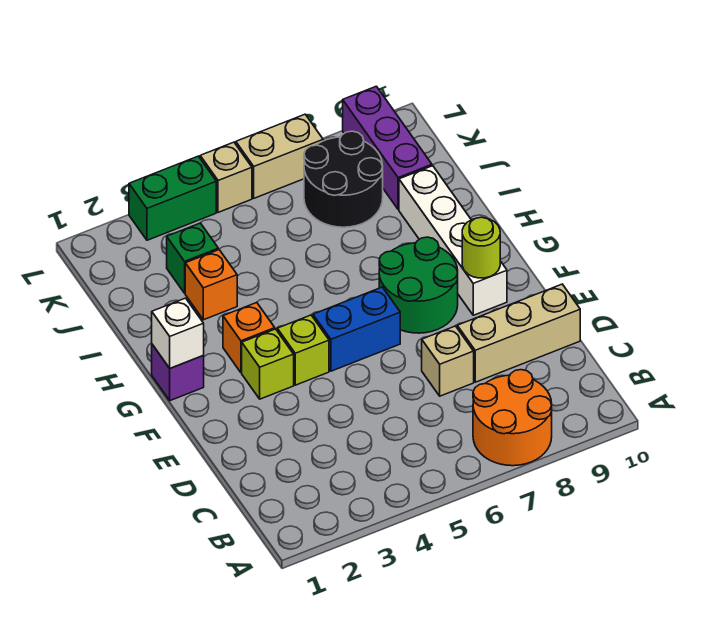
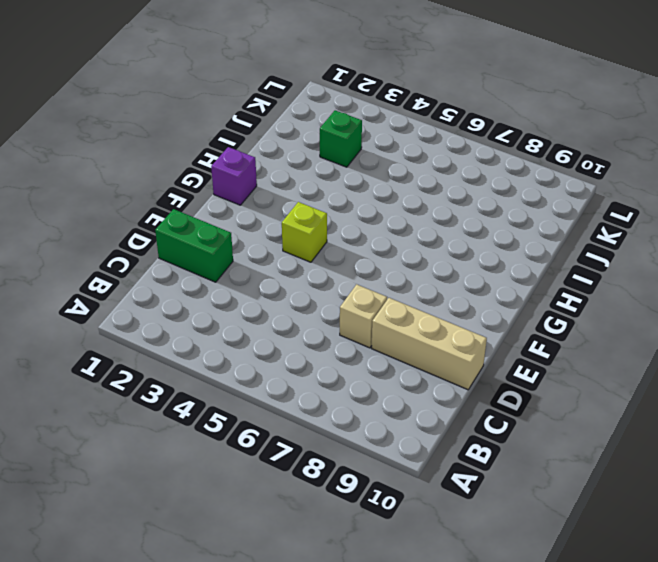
green brick D1:D2 level 1 -> green brick L3:L4 level 1
none -> orange round brick A7:B8 level 1
none -> lime brick F3 level 1
none -> blue brick F5:F6 level 1

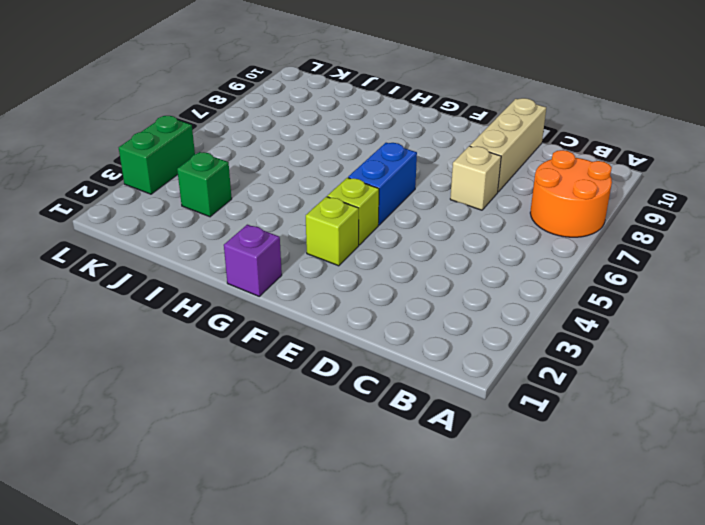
none -> green round brick F7:G8 level 1
none -> white brick F9:I9 level 1
none -> orange brick G3 level 1

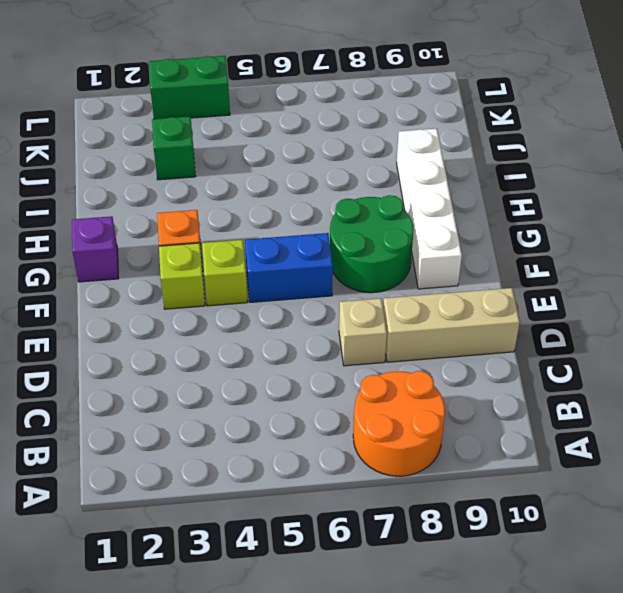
none -> orange brick I3 level 1
none -> black round brick J7:K8 level 1
none -> purple brick J9:L9 level 1

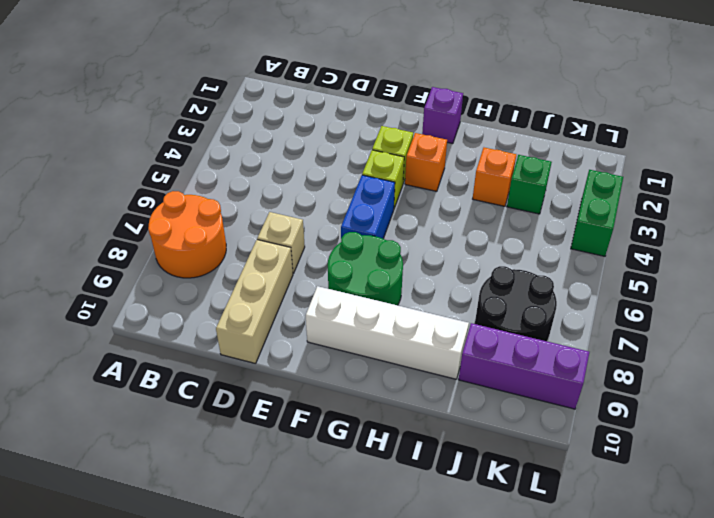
none -> tan brick L5 level 1
none -> tan brick L6:L7 level 1
none -> lime round brick F9 level 2

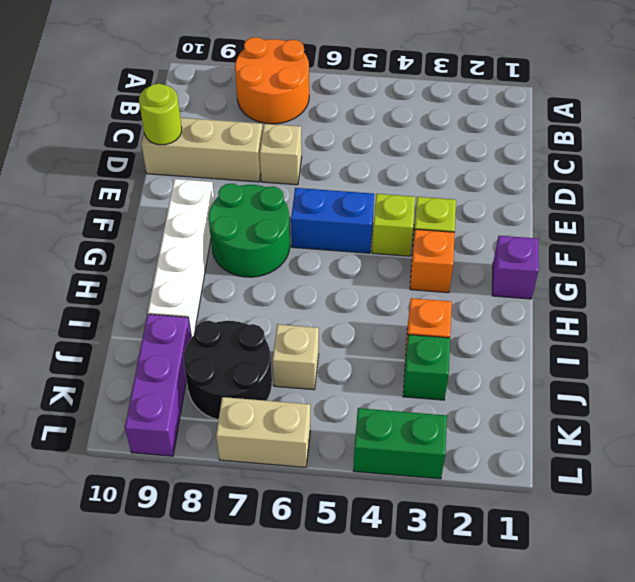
lime round brick D10 level 2 -> lime round brick F9 level 2
tan brick J6 level 1 -> tan brick L5 level 1
none -> white brick G1 level 2

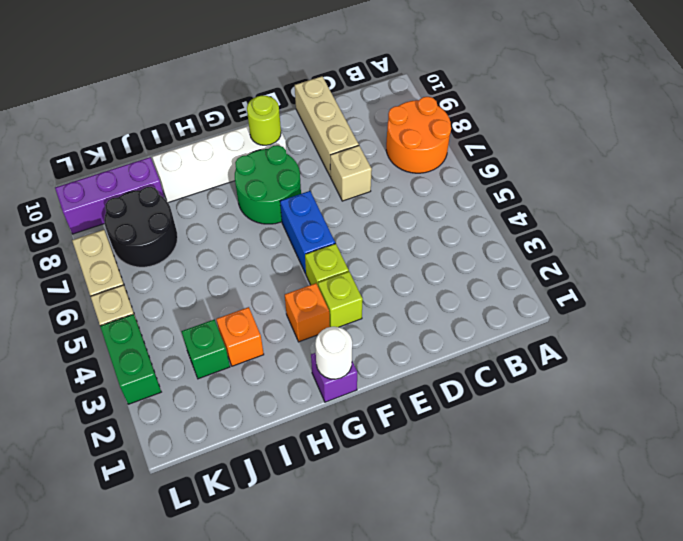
white round brick G1 level 2 -> white brick G1 level 2

